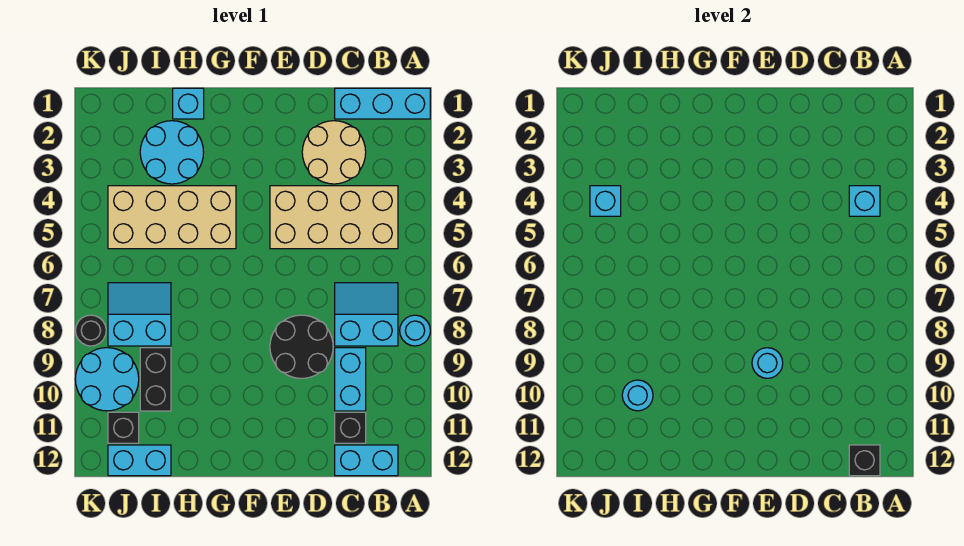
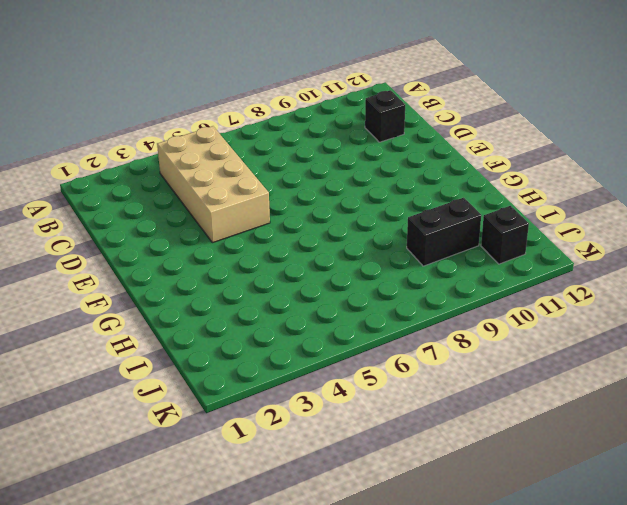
none -> cyan brick A1:C1 level 1
none -> cyan round brick A8 level 1
none -> cyan slope B7:C8 level 1 top 8

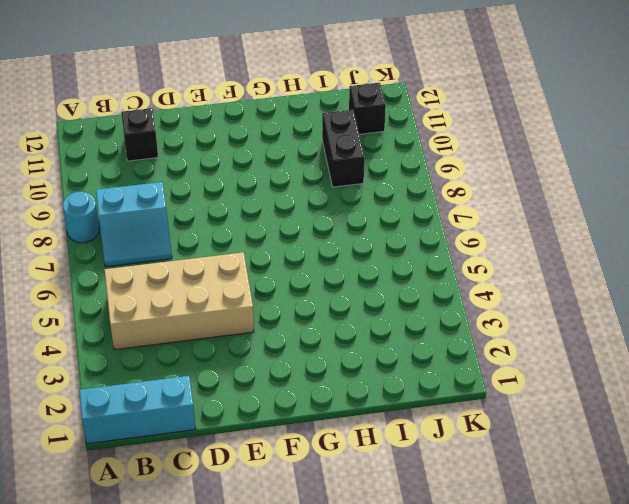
none -> cyan brick B12:C12 level 1
none -> tan round brick C2:D3 level 1
none -> cyan brick C9:C10 level 1

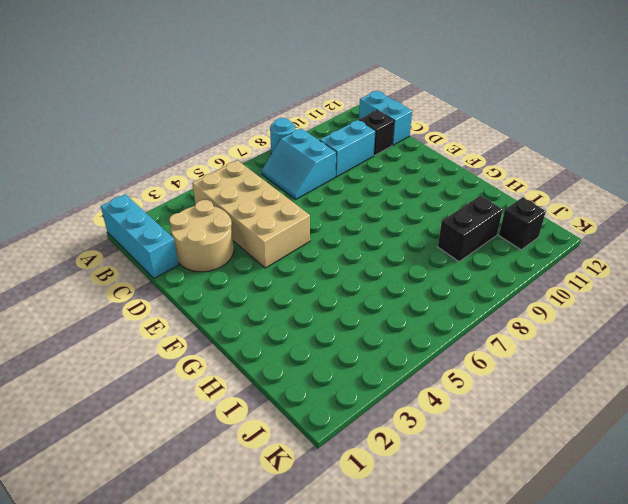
none -> black round brick D8:E9 level 1
none -> tan brick G4:J5 level 1
none -> cyan brick H1 level 1

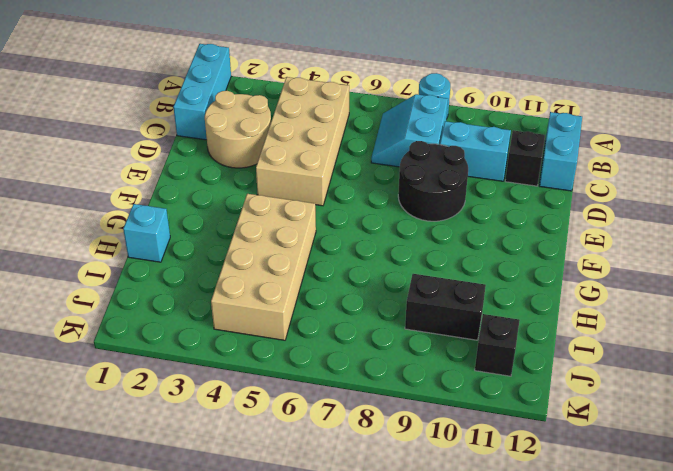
none -> cyan round brick H2:I3 level 1
none -> cyan slope I7:J8 level 1 top 8
none -> cyan brick I12:J12 level 1

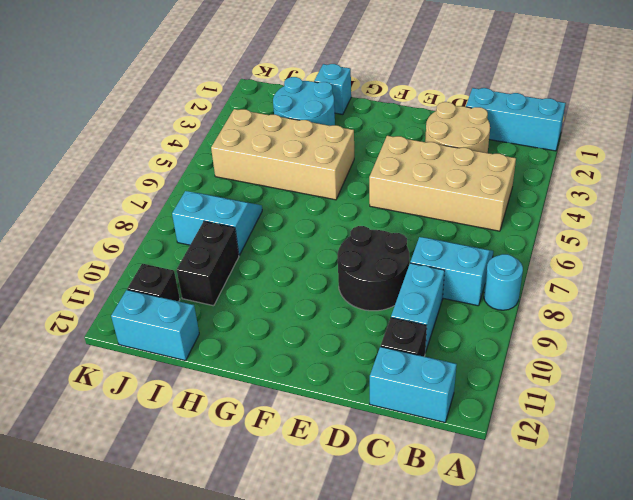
none -> cyan round brick J9:K10 level 1
none -> black round brick K8 level 1
none -> cyan brick B4 level 2

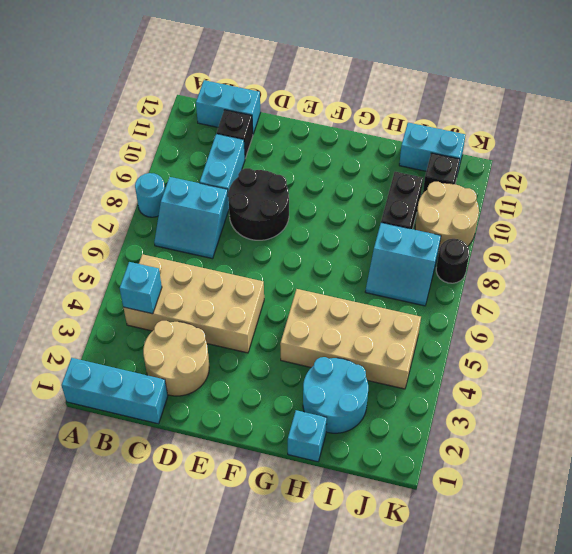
tan round brick J9:K10 level 1 -> cyan round brick J9:K10 level 1
none -> black brick B12 level 2
none -> cyan round brick E9 level 2
none -> cyan round brick I10 level 2

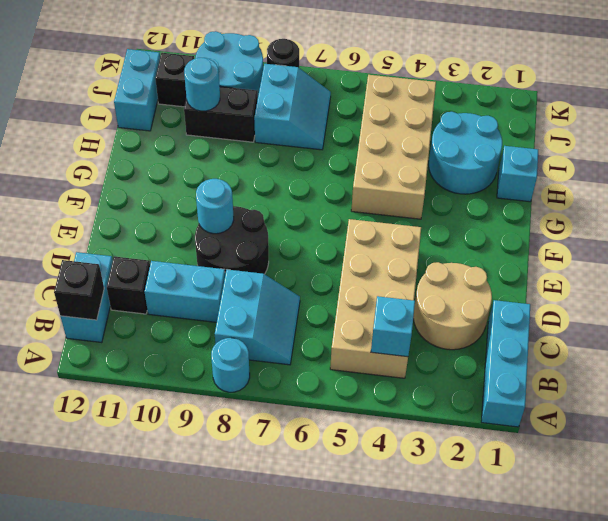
none -> cyan brick J4 level 2

